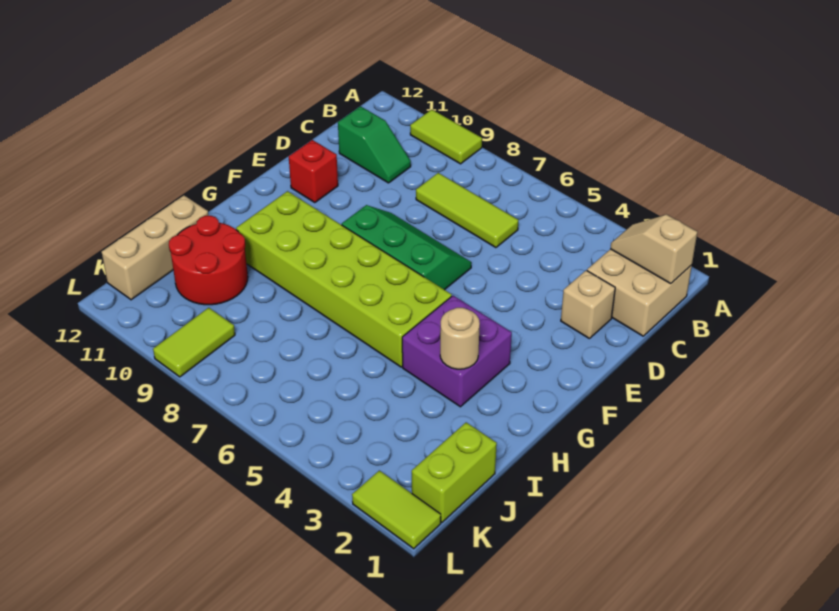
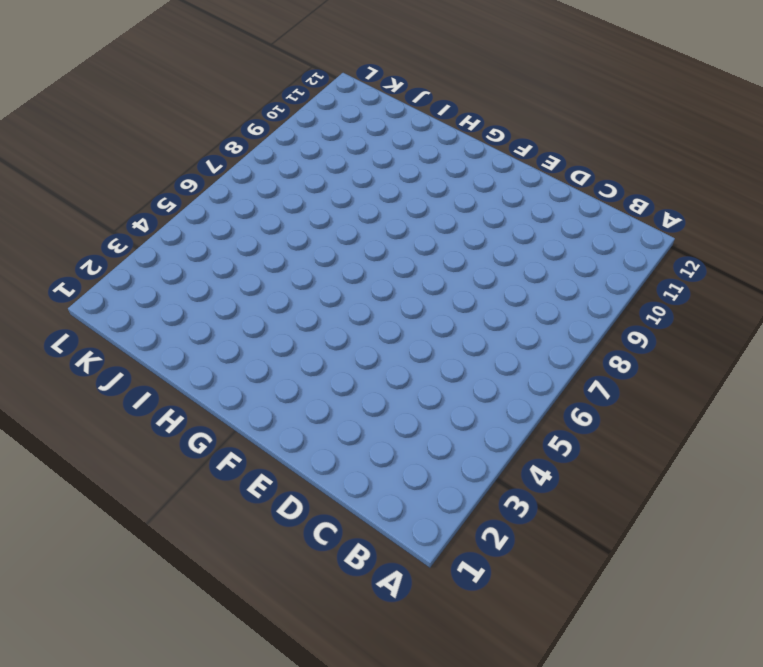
none -> lime tile A9:A10 level 1
none -> tan brick B1:C2 level 1
none -> lime tile C6:C8 level 1

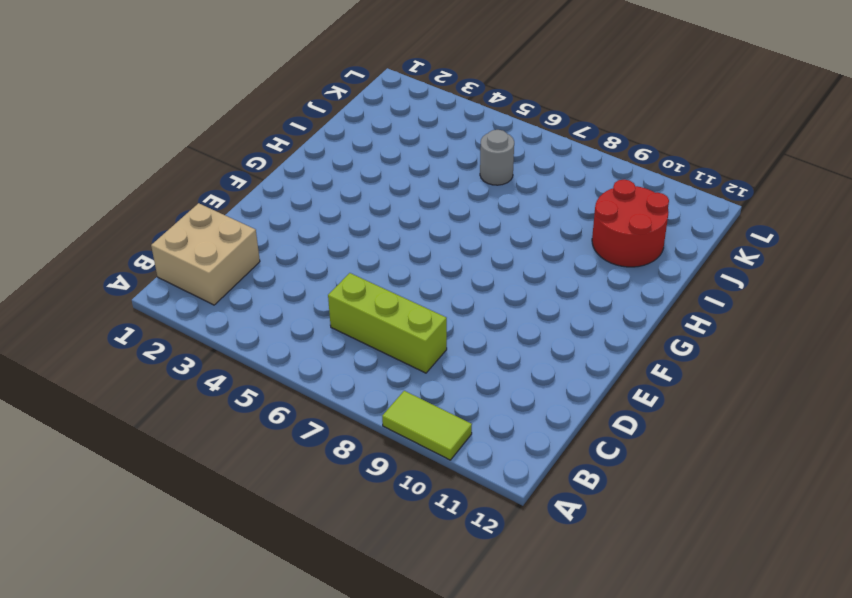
lime brick C6:C8 level 1 -> lime tile C6:C8 level 1
grey round brick J6 level 1 -> none
none -> green slope C10:C11 level 1 top 11
none -> tan brick D2 level 1
none -> green slope E6:F8 level 1 top F

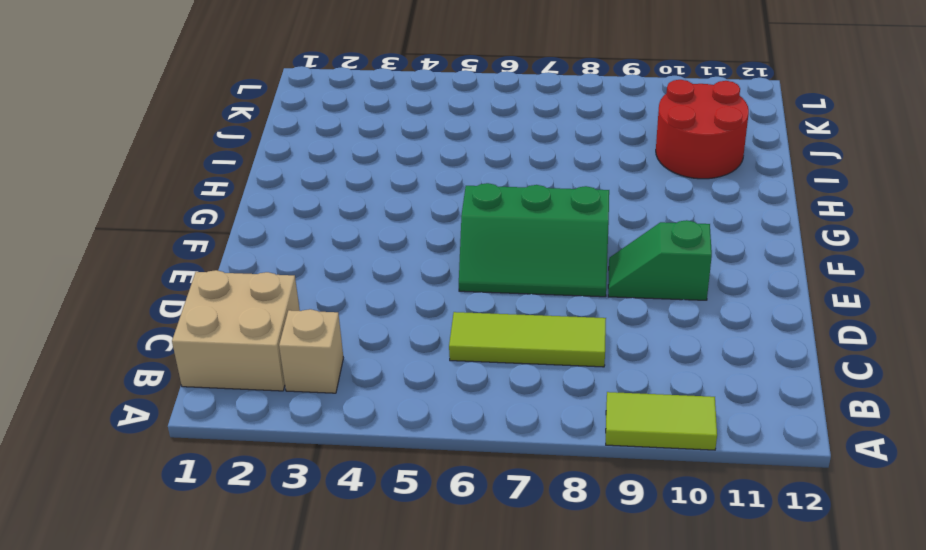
tan brick B3 level 1 -> tan brick D2 level 1
green slope E9:E10 level 1 top 10 -> green slope C10:C11 level 1 top 11
none -> red brick E11 level 1
none -> purple brick G3:H4 level 1
none -> lime brick G5:H10 level 1

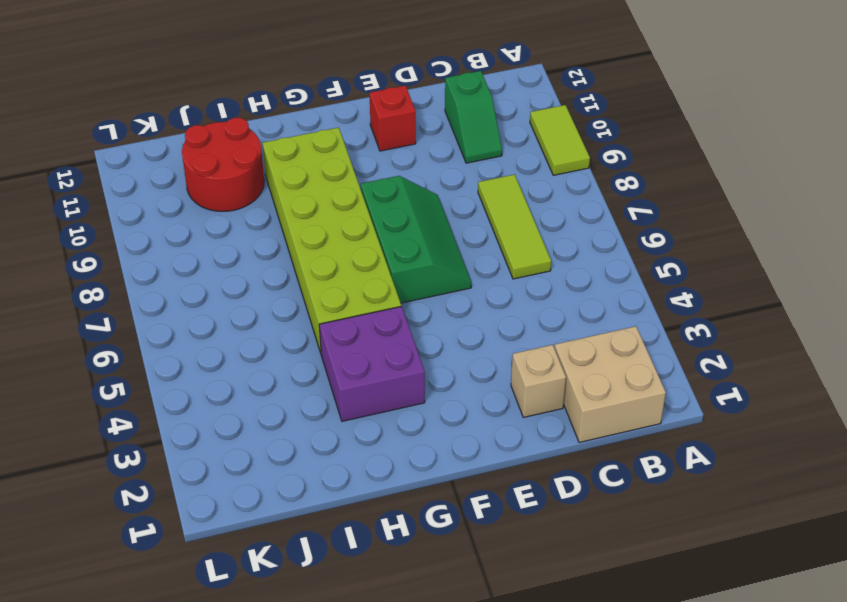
none -> tan brick I12:K12 level 1
none -> lime brick J1:K1 level 1
none -> lime tile K9:L9 level 1

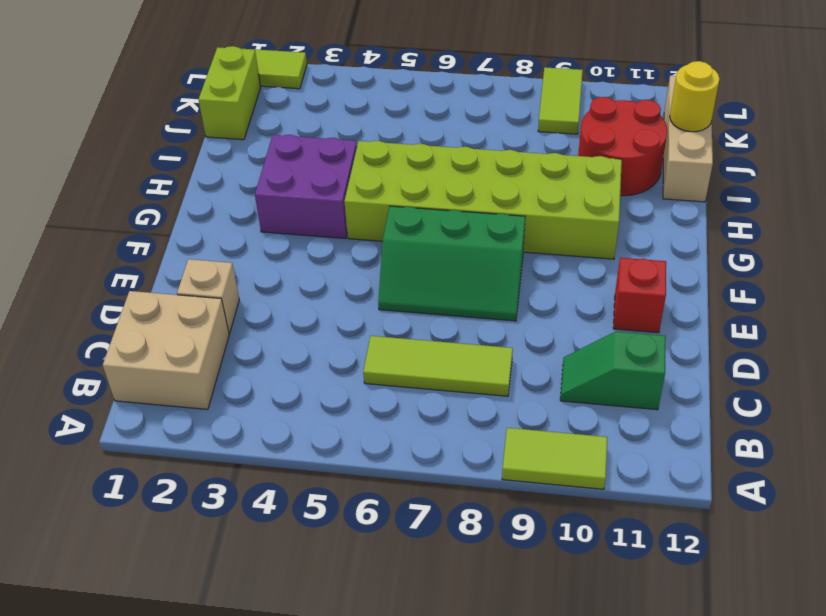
yellow round brick J12 level 2 -> none
none -> tan slope B1:B2 level 2 top 1
none -> tan round brick H3 level 2

